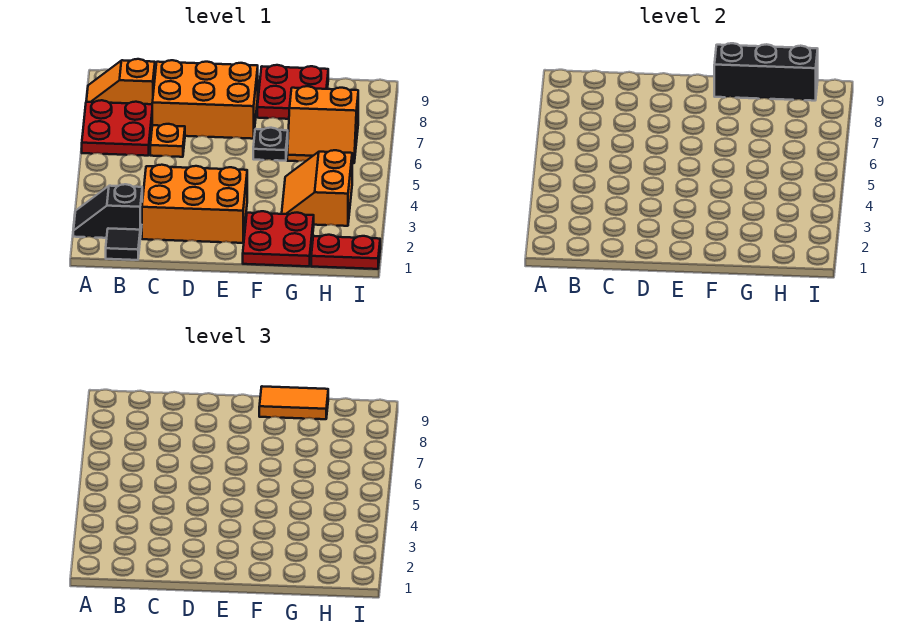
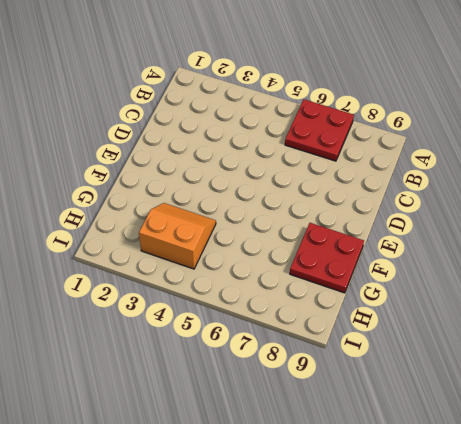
none -> black slope A2:B2 level 1 top B
none -> orange slope A8:B8 level 1 top B
none -> black tile B1 level 1

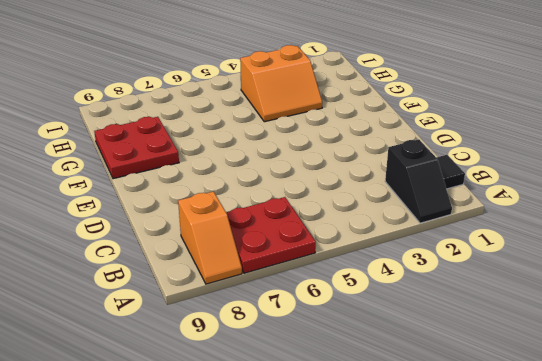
none -> orange brick C2:E3 level 1
none -> orange plate C6 level 1
none -> orange brick C7:E8 level 1

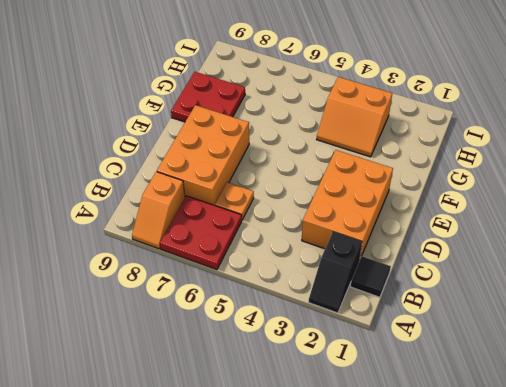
none -> red plate F1:G2 level 1
none -> black plate F6 level 1
none -> orange slope G6:H7 level 1 top 7

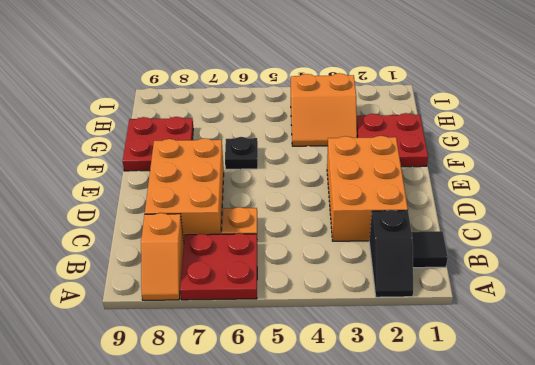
none -> orange slope G6:H7 level 1 top 7
none -> red plate H1:I1 level 1
none -> black brick F9:H9 level 2

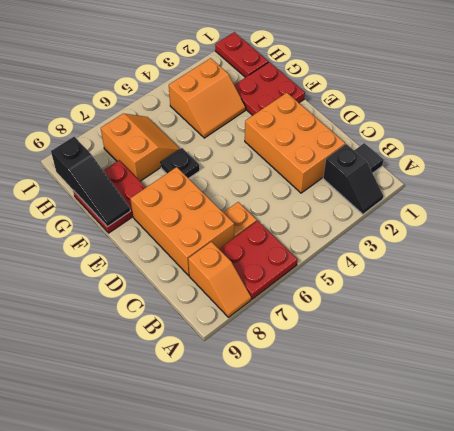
black slope F9:H9 level 2 top H -> black brick F9:H9 level 2
none -> orange tile F9:G9 level 3

